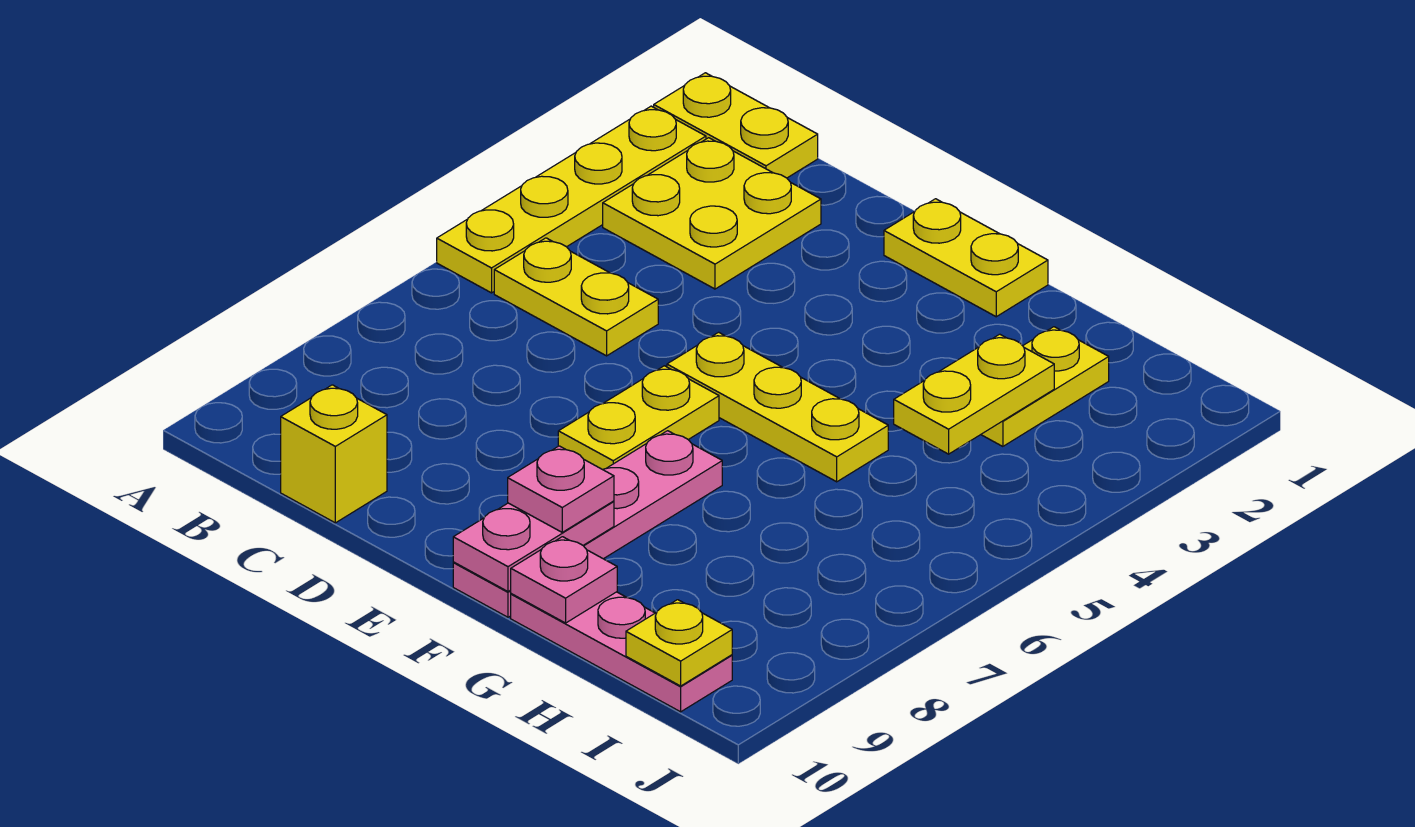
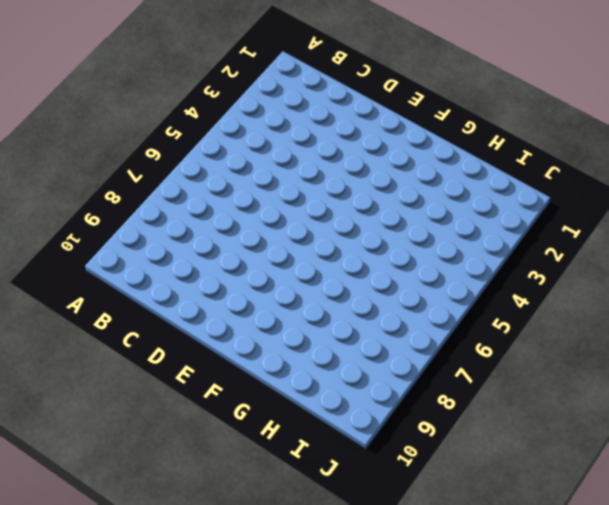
none -> yellow plate A1:B1 level 1
none -> yellow plate A2:A5 level 1
none -> yellow plate B2:C3 level 1

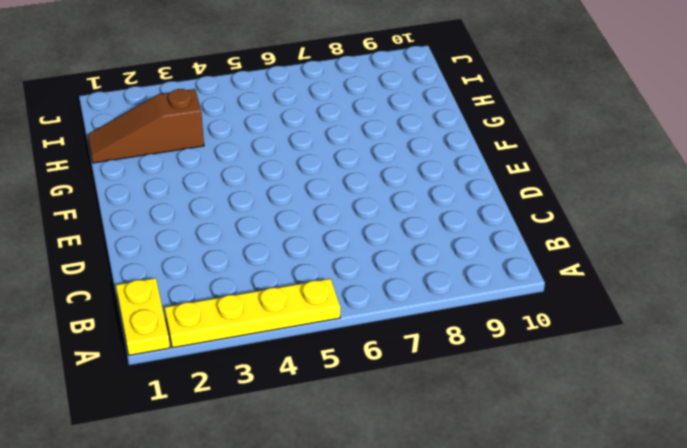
brown slope H1:H3 level 1 top 3 -> yellow plate H2:H3 level 1
none -> yellow plate B2:C3 level 1
none -> yellow plate B5:C5 level 1
none -> yellow brick C10 level 1

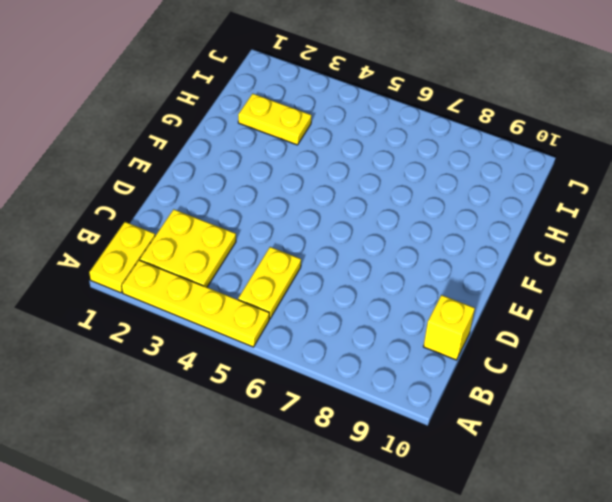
none -> yellow plate E1:F1 level 1
none -> yellow plate E5:G5 level 1
none -> yellow plate E6:E7 level 1

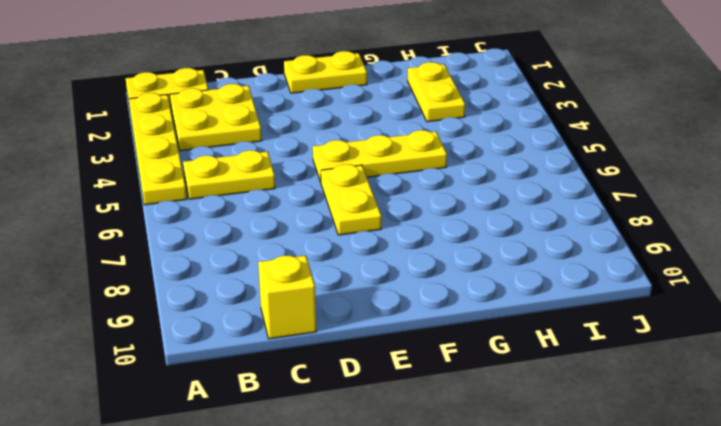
none -> pink plate F7:F10 level 1
none -> pink plate G10:I10 level 1
none -> pink plate F9:F10 level 2

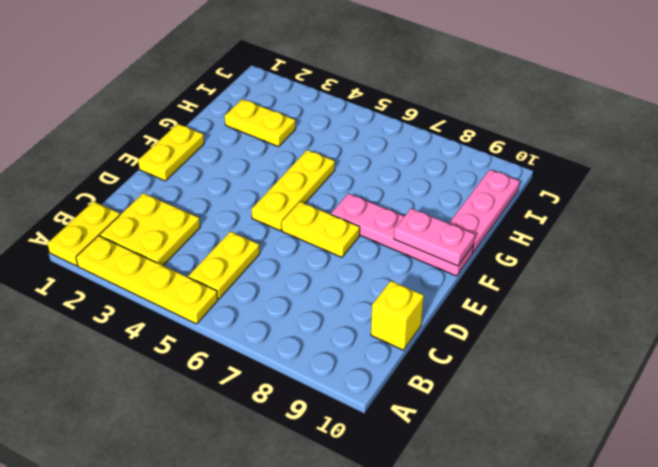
none -> pink plate G10 level 2
none -> yellow plate H3:H4 level 2
none -> yellow plate I10 level 2

